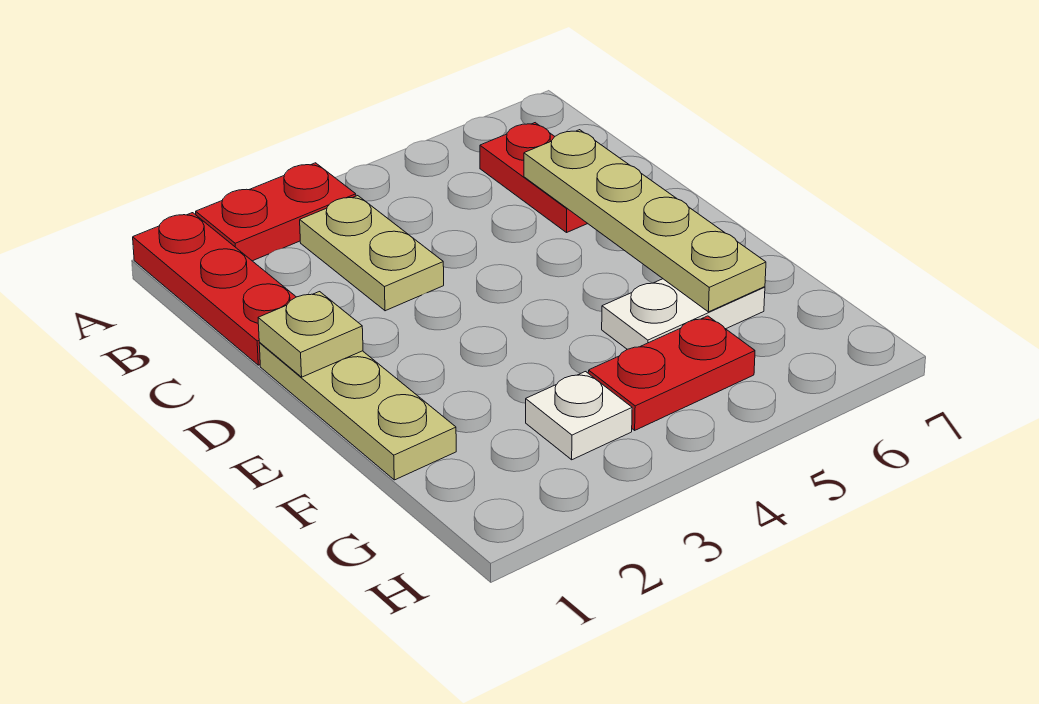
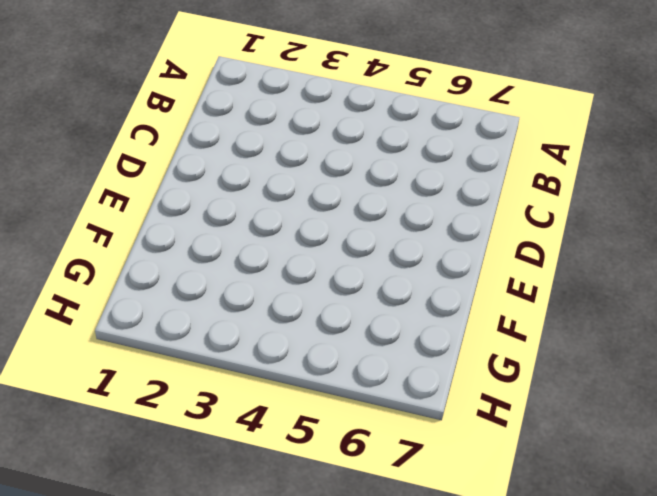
none -> red plate A1:C1 level 1
none -> red plate A2:A3 level 1

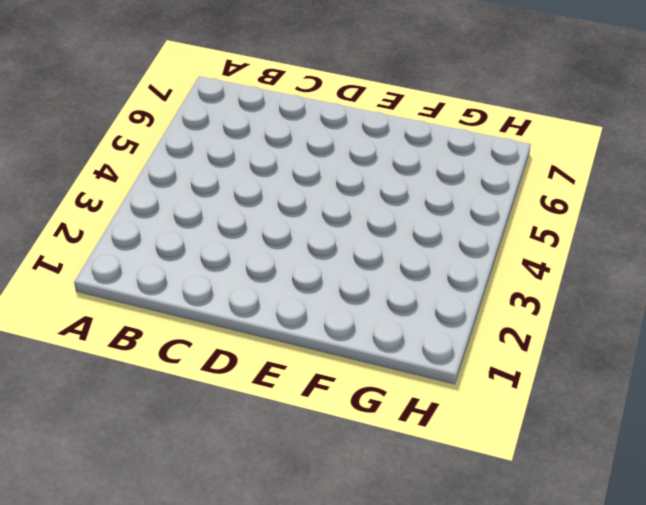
none -> red plate A1:C1 level 1
none -> red plate A2:A3 level 1

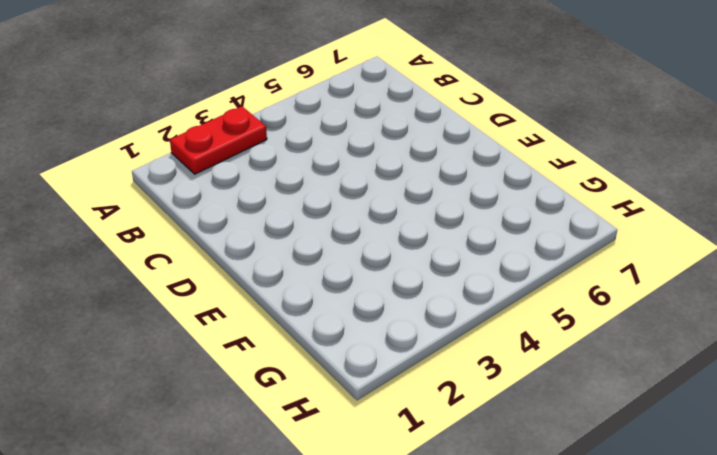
none -> red plate A1:C1 level 1
none -> tan plate B3:C3 level 1

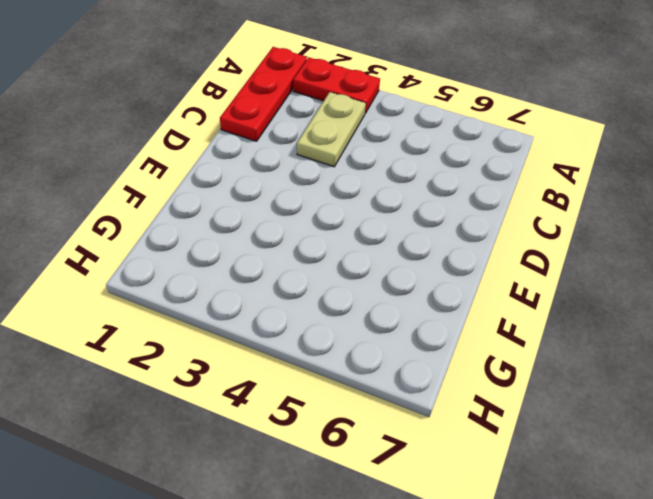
none -> red plate B6:C6 level 1
none -> tan plate D1:F1 level 1

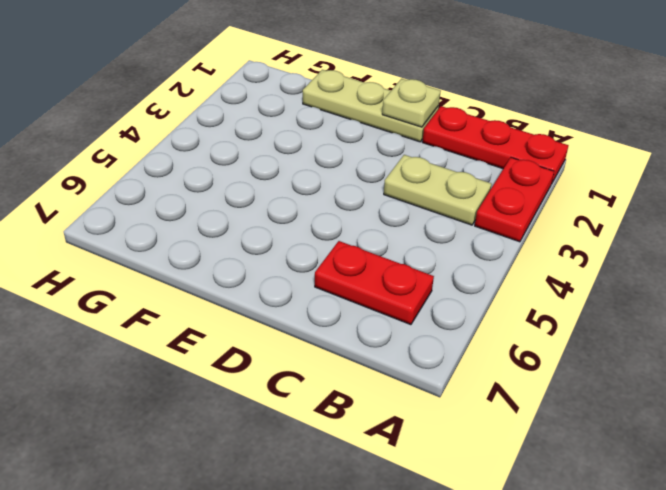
none -> white plate F5:F6 level 1
none -> white plate G3 level 1

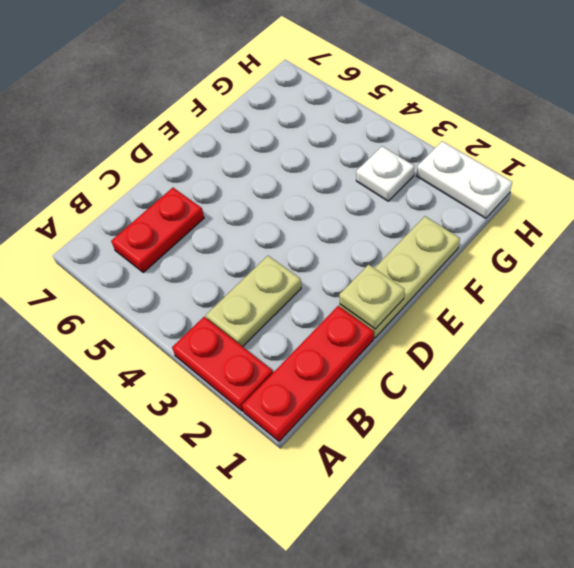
white plate H1:H2 level 1 -> white plate F5:F6 level 1
none -> red plate G4:G5 level 1
none -> tan plate C6:F6 level 2

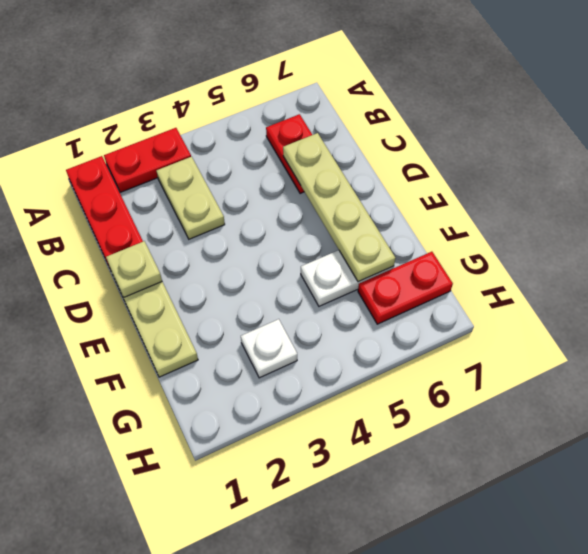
red plate G6:G7 level 1 -> red plate G4:G5 level 1

